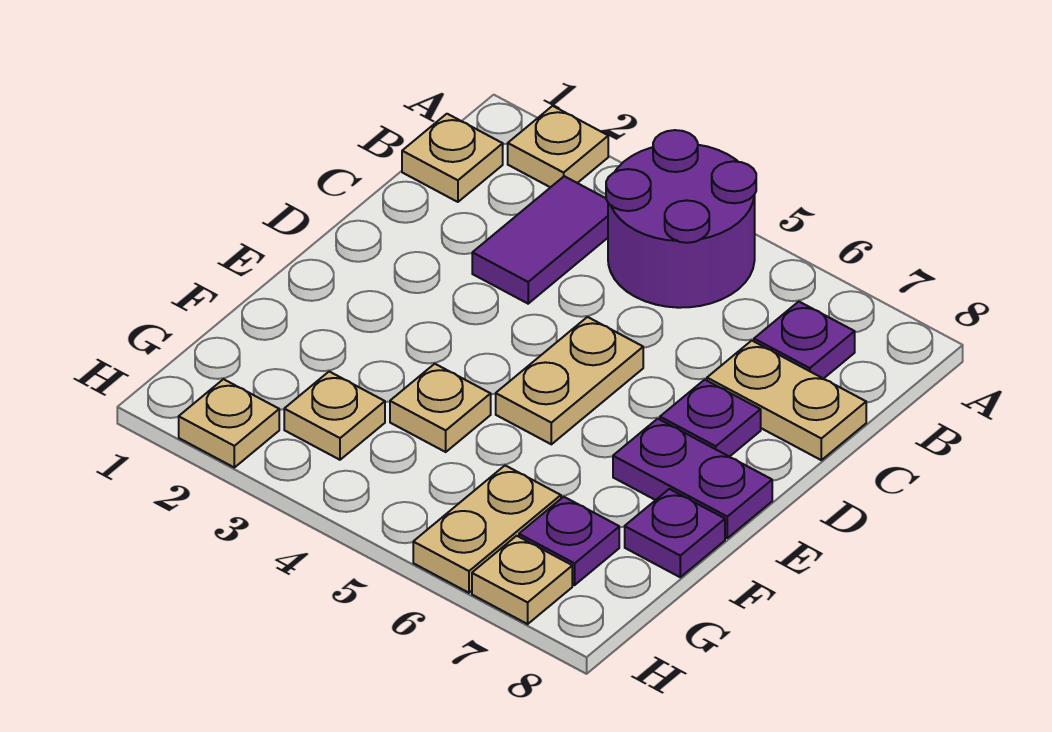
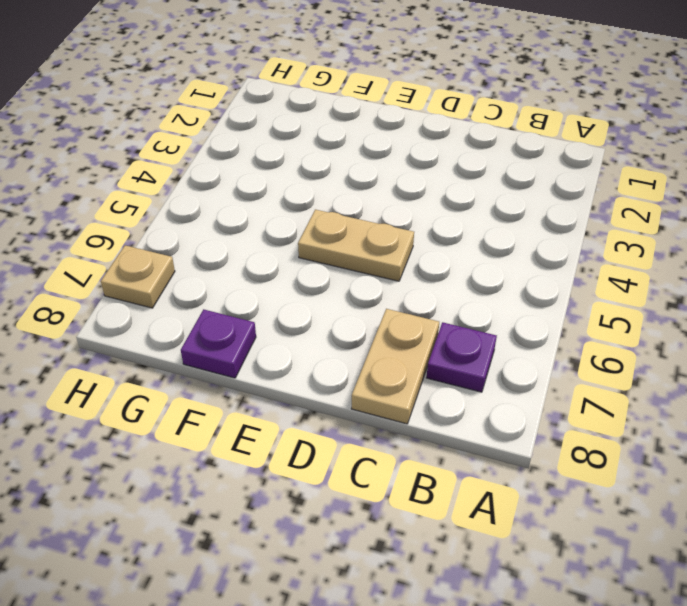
none -> tan plate A2 level 1
none -> purple round brick A4:B5 level 1
none -> tan plate B1 level 1

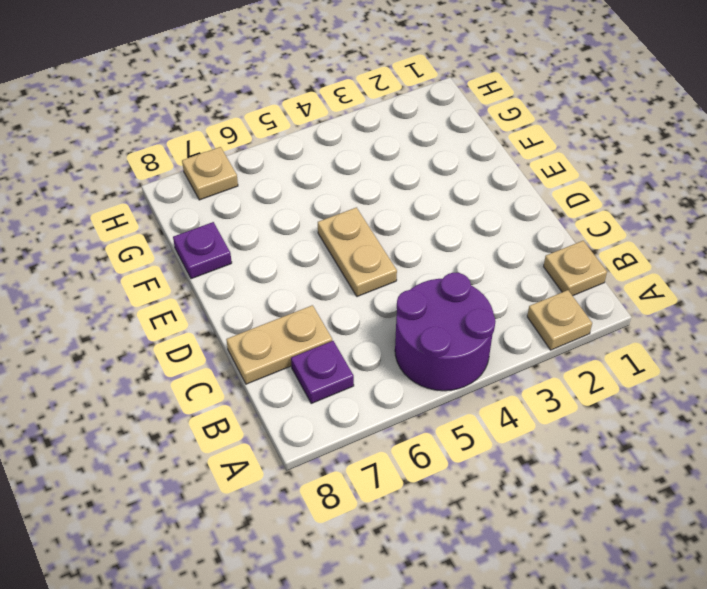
none -> purple tile B3:C3 level 1
none -> purple plate D7 level 1
none -> purple plate E7:E8 level 1

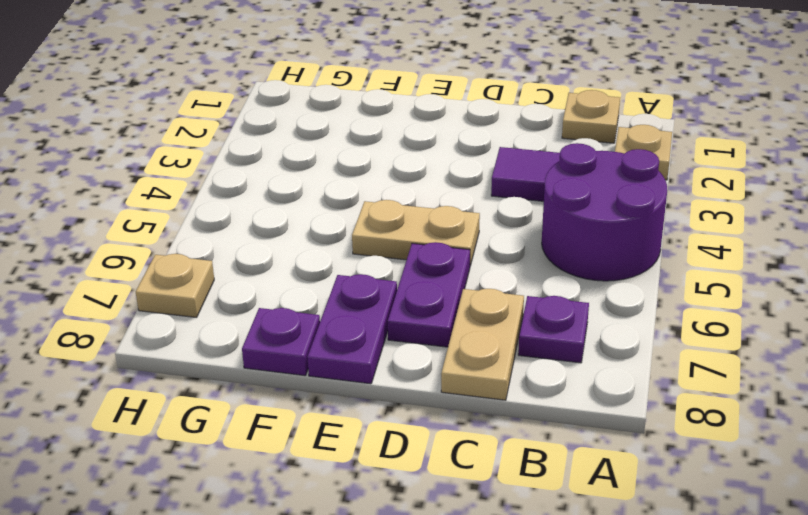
purple plate D6:D7 level 1 -> purple plate D7 level 1
none -> tan plate F4 level 1
none -> tan plate G3 level 1
none -> tan plate G6:H6 level 1

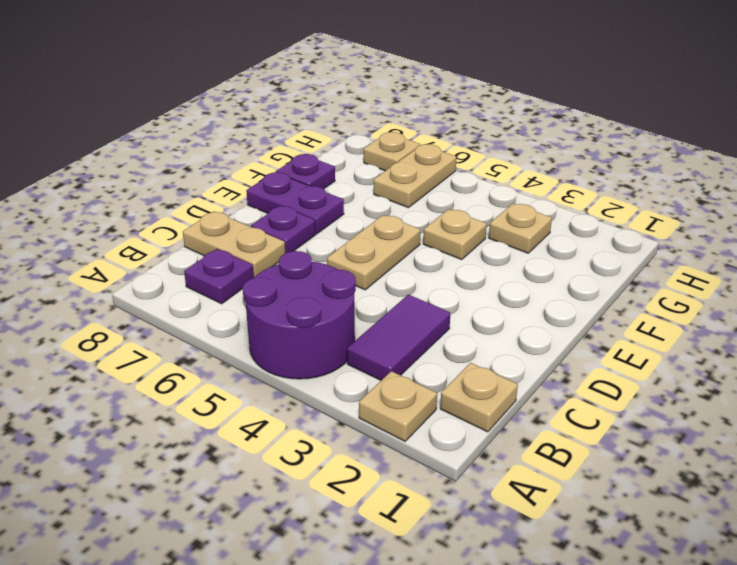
none -> purple plate G7 level 1
none -> tan plate H2 level 1

